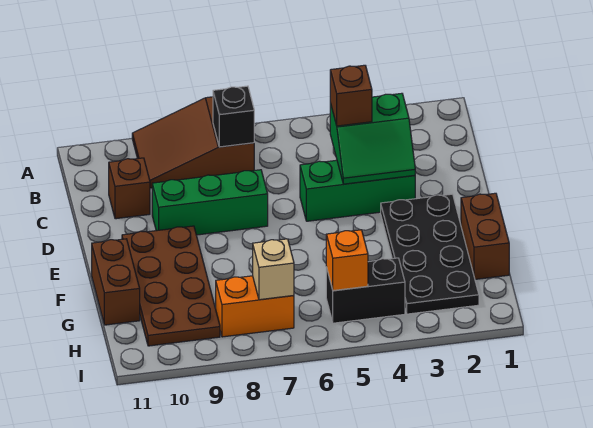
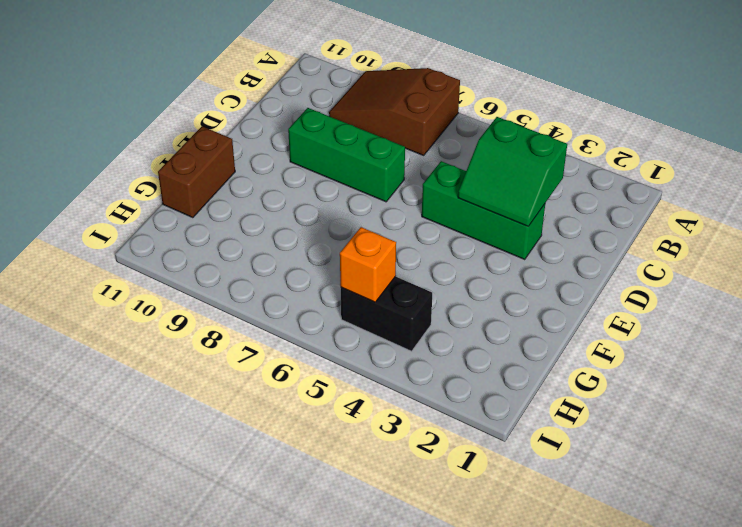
none -> brown brick C10 level 1
none -> black plate E2:H3 level 1
none -> brown plate E9:H10 level 1

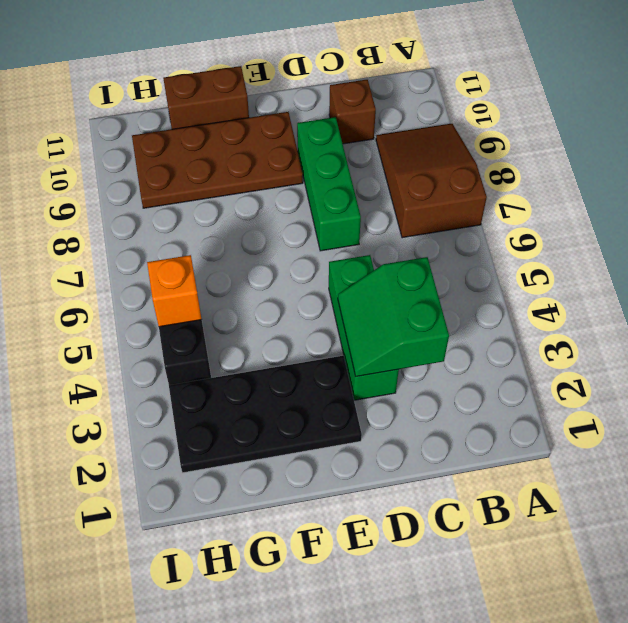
none -> brown brick F1:G1 level 1
none -> orange brick H7:H8 level 1
none -> black brick B7 level 2

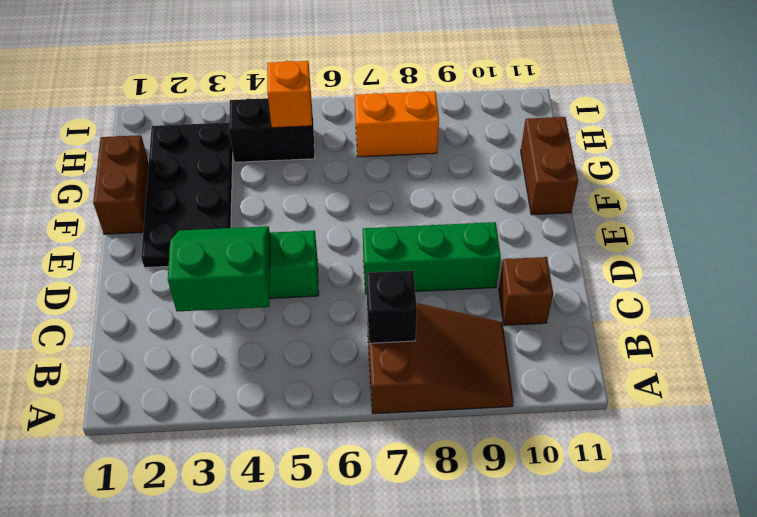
none -> brown plate E9:H10 level 1
none -> tan brick H7 level 2
none -> brown brick C4 level 3

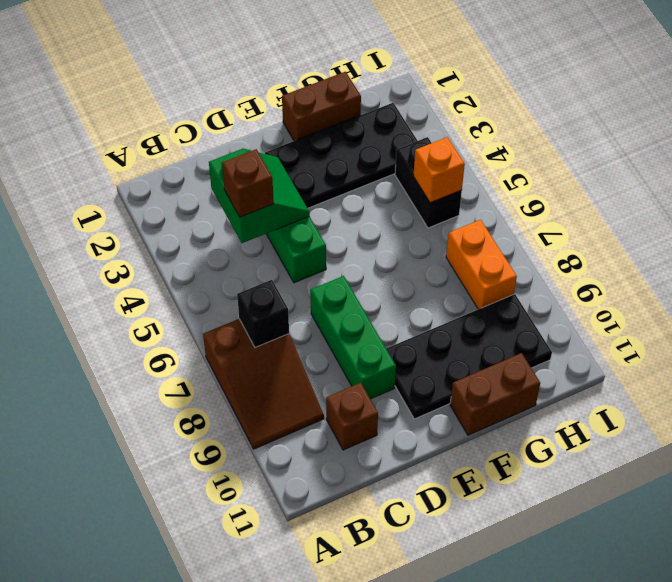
black plate E9:H10 level 1 -> brown plate E9:H10 level 1
none -> tan brick H7 level 2

